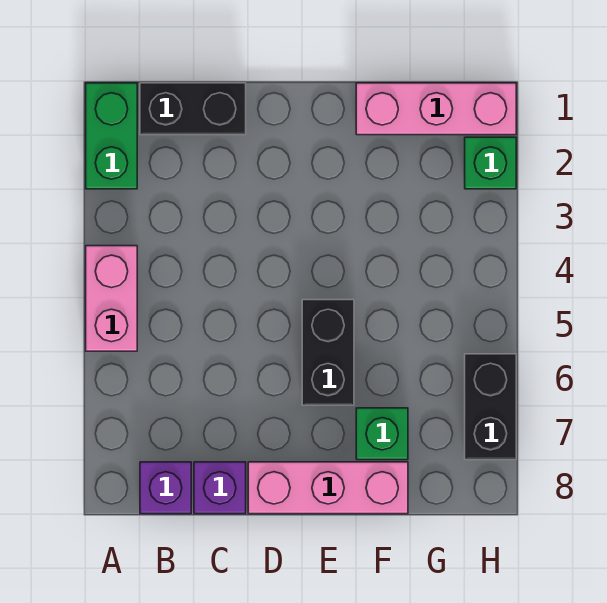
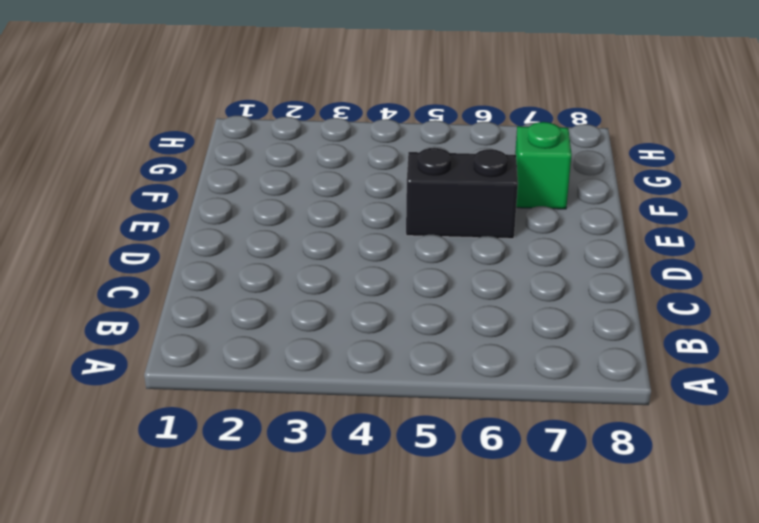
none -> green brick A1:A2 level 1
none -> pink brick A4:A5 level 1

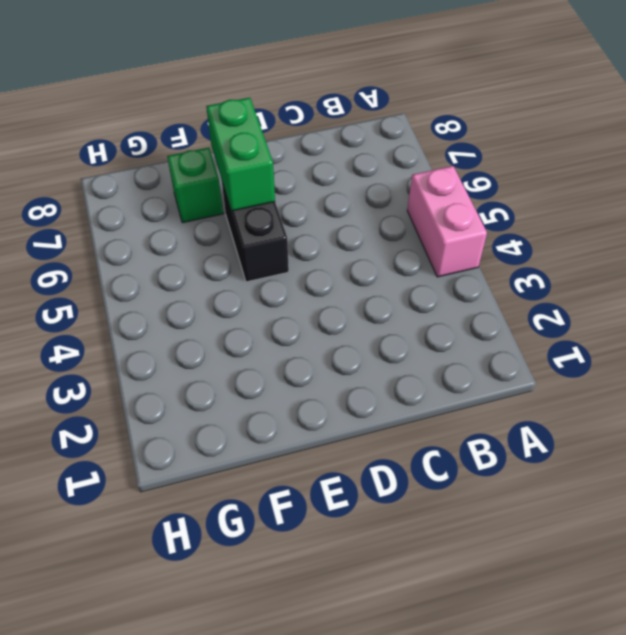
green brick E6:E7 level 2 -> green brick A1:A2 level 1
none -> black brick B1:C1 level 1
none -> purple brick B8 level 1

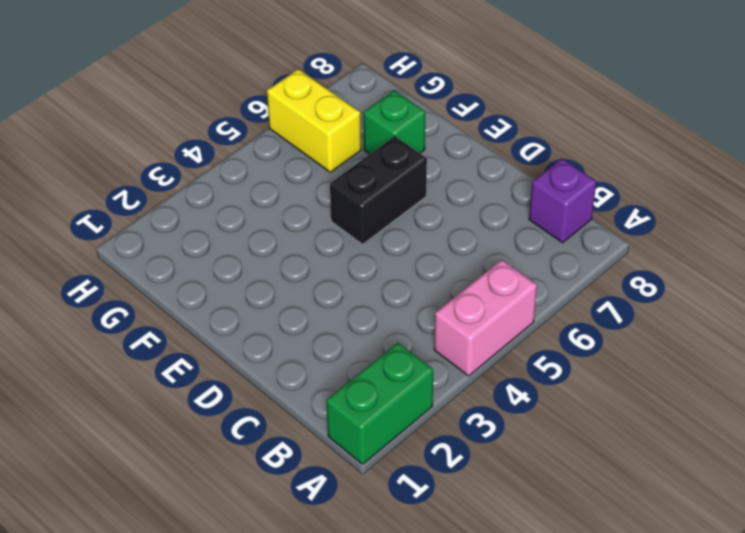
yellow brick G6:H6 level 1 -> black brick H6:H7 level 1
none -> black brick B1:C1 level 1
none -> purple brick C8 level 1

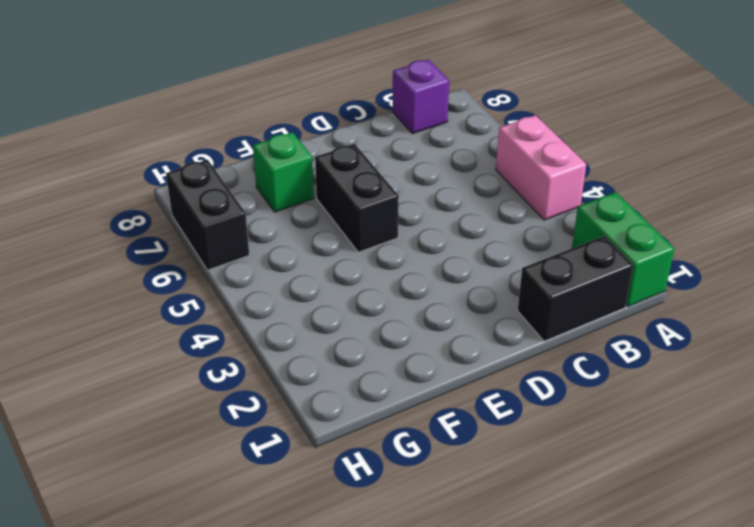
none -> purple brick C8 level 1
none -> pink brick D8:F8 level 1

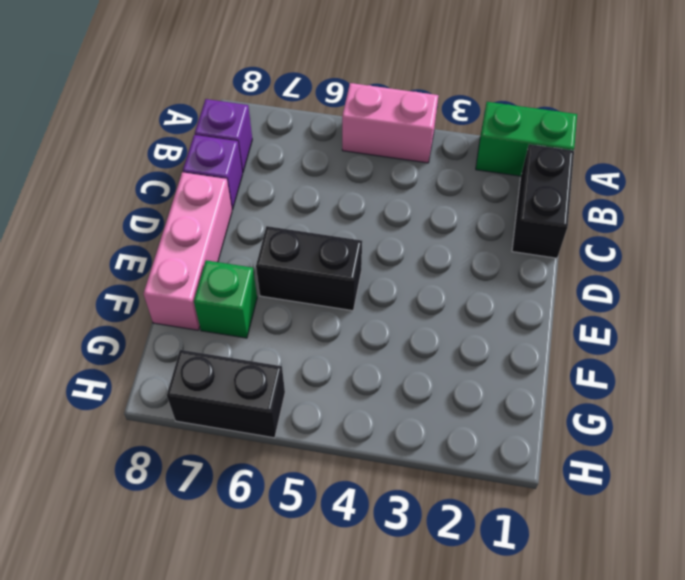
none -> pink brick F1:H1 level 1
none -> green brick H2 level 1

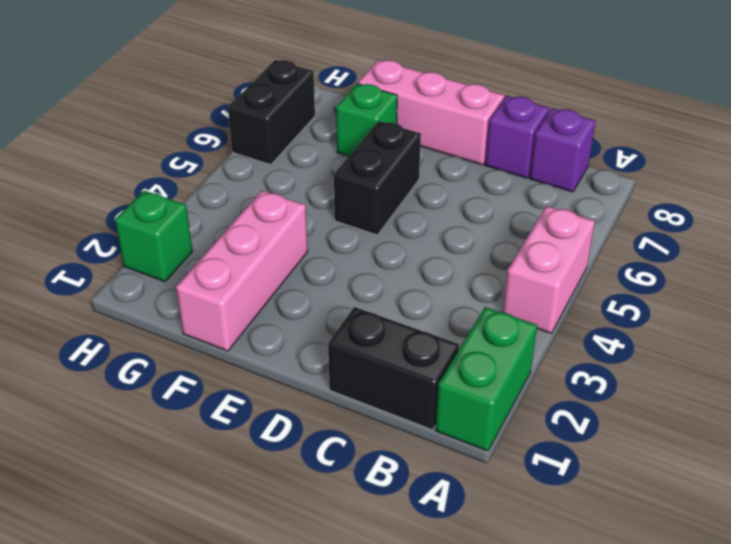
pink brick F1:F3 level 1 -> pink brick F1:H1 level 1

